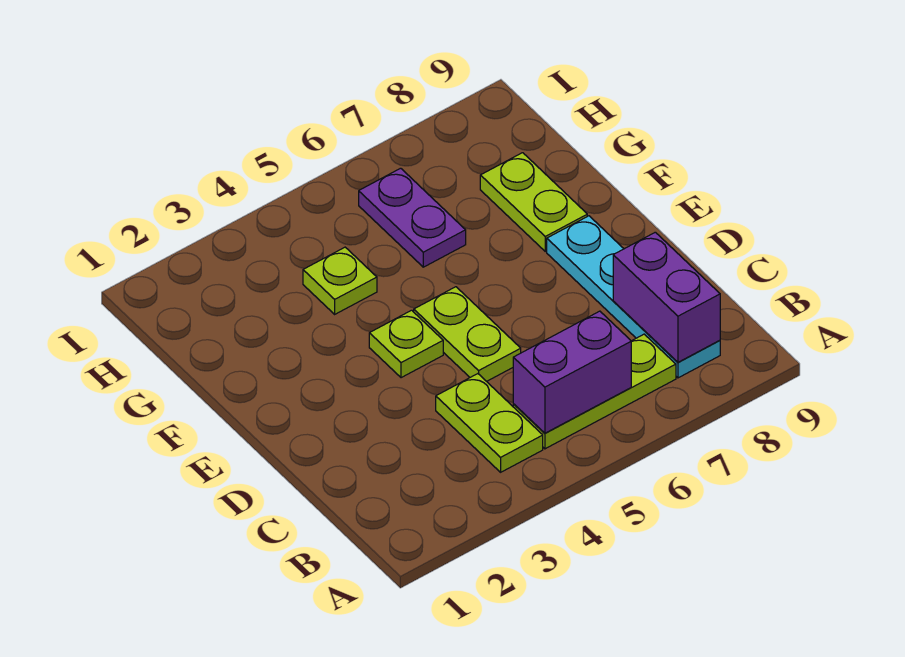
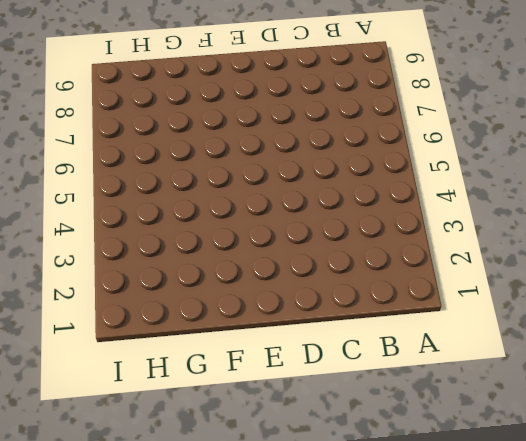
none -> lime plate B4:C4 level 1
none -> lime plate B5:B7 level 1

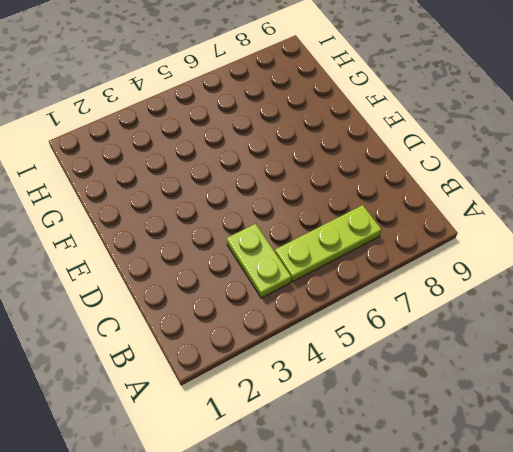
none -> cyan plate B8:E8 level 1
none -> lime plate D5:E5 level 1

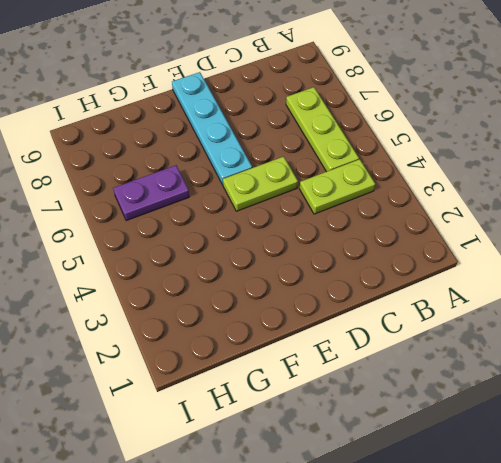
cyan plate E6:E9 level 1 -> cyan plate B8:E8 level 1
none -> lime plate E4 level 1
none -> lime plate F8:G8 level 1

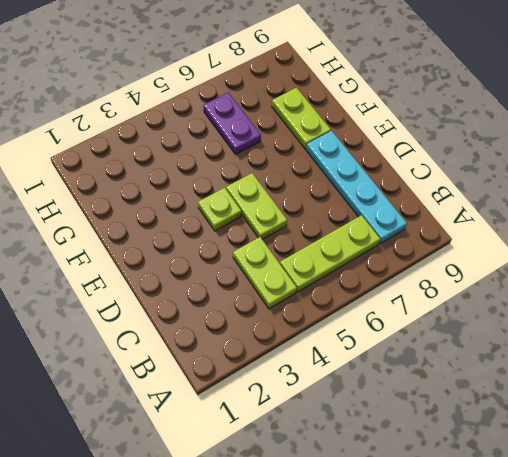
none -> lime plate G4 level 1
none -> purple brick B5:B6 level 2

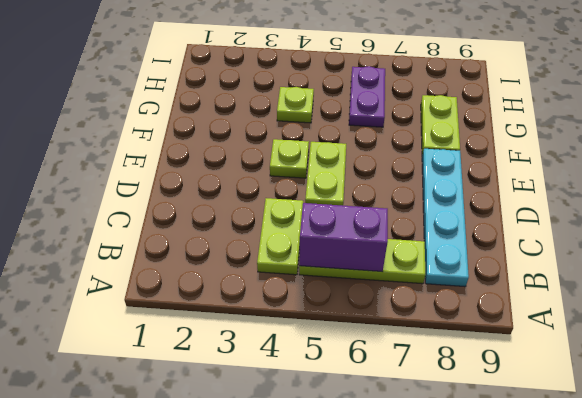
none -> purple brick B8:C8 level 2

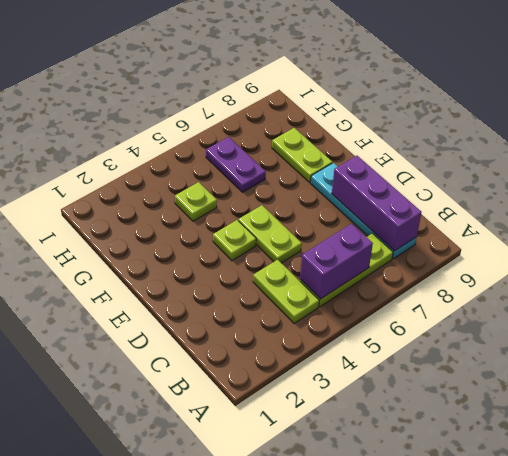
purple brick B8:D8 level 2 -> purple brick B8:C8 level 2

